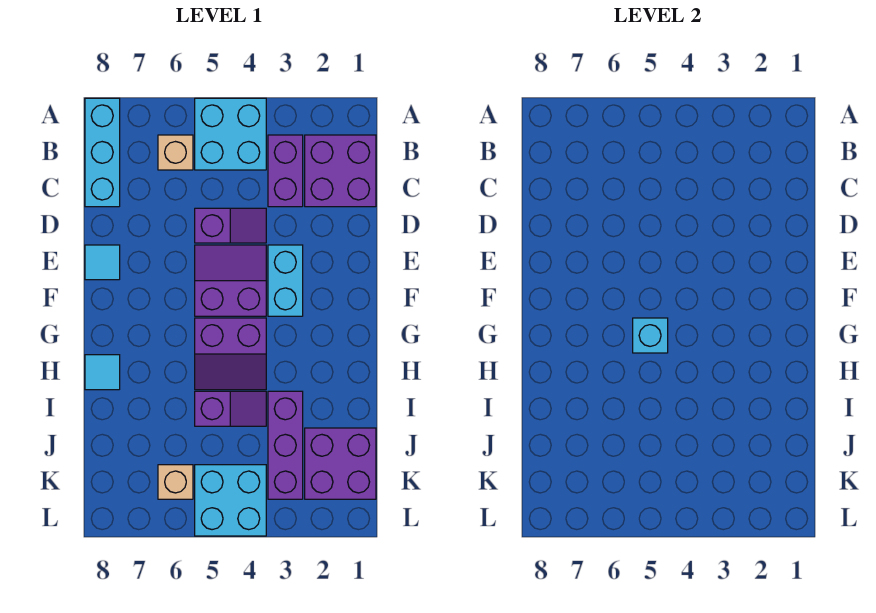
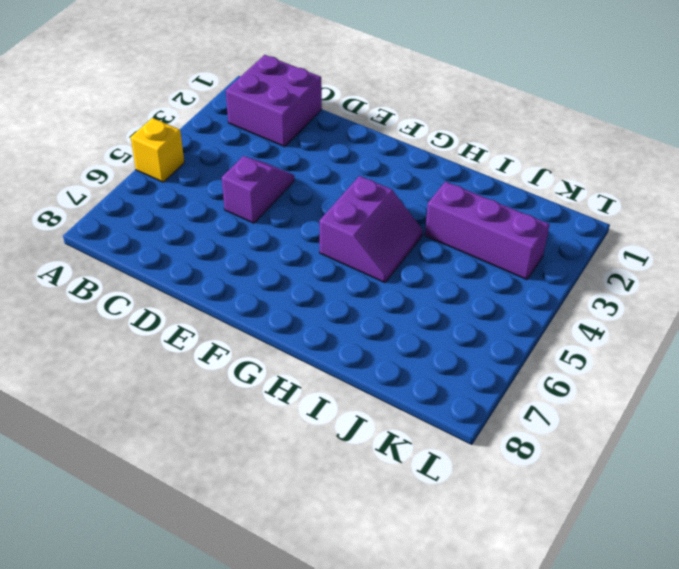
yellow brick A5 level 1 -> cyan brick A4:B5 level 1
none -> cyan brick A8:C8 level 1
none -> purple brick B3:C3 level 1
none -> tan brick B6 level 1

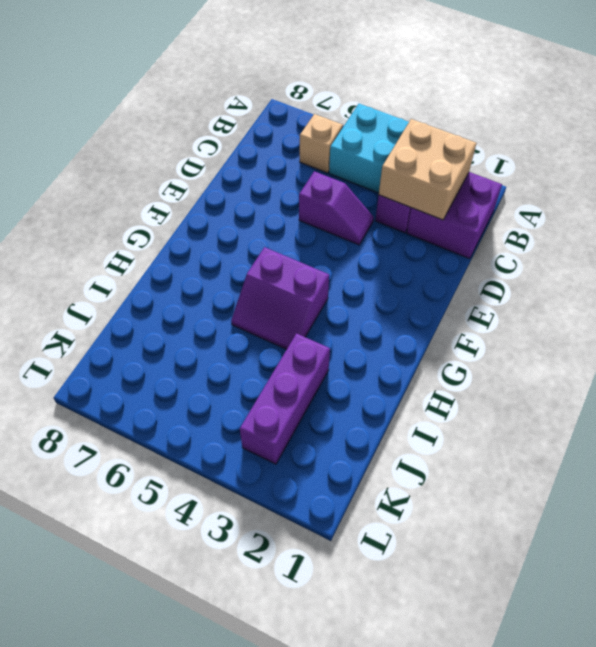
tan brick B2:C3 level 2 -> none
none -> cyan brick A8:C8 level 1
none -> cyan brick E3:F3 level 1
none -> purple slope E4:F5 level 1 top F

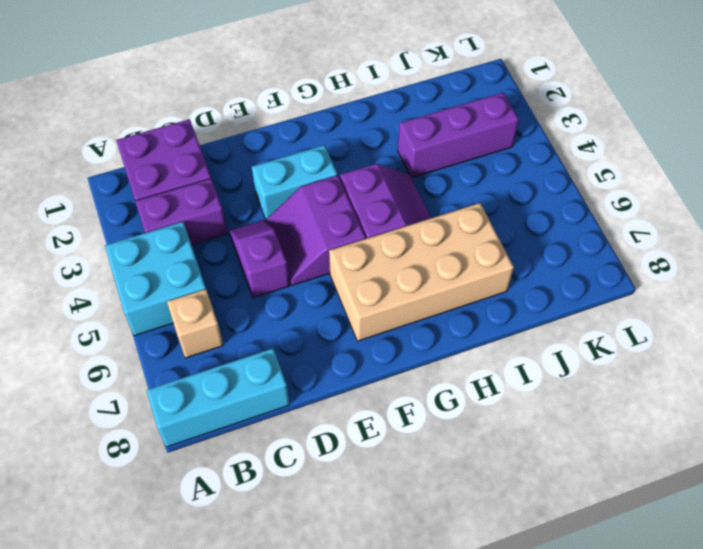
tan brick F6:I7 level 1 -> none
none -> cyan tile E8 level 1
none -> cyan tile H8 level 1
none -> purple slope I4:I5 level 1 top 5

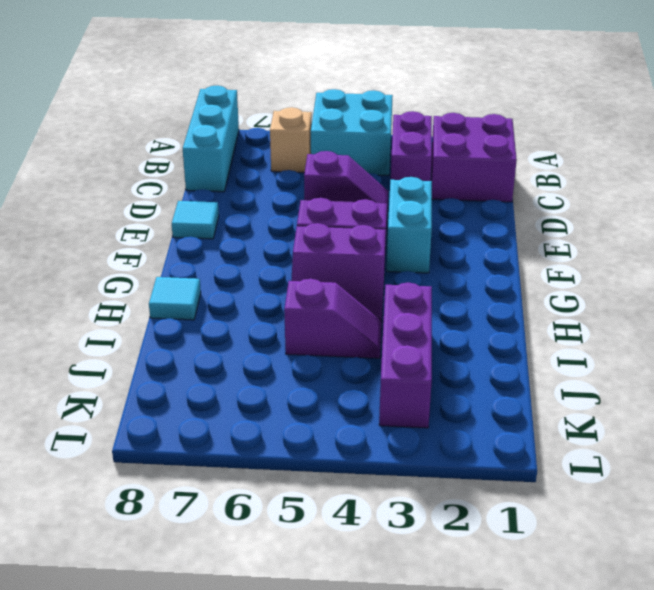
none -> purple brick J1:K2 level 1
none -> cyan brick K4:L5 level 1
none -> tan brick K6 level 1

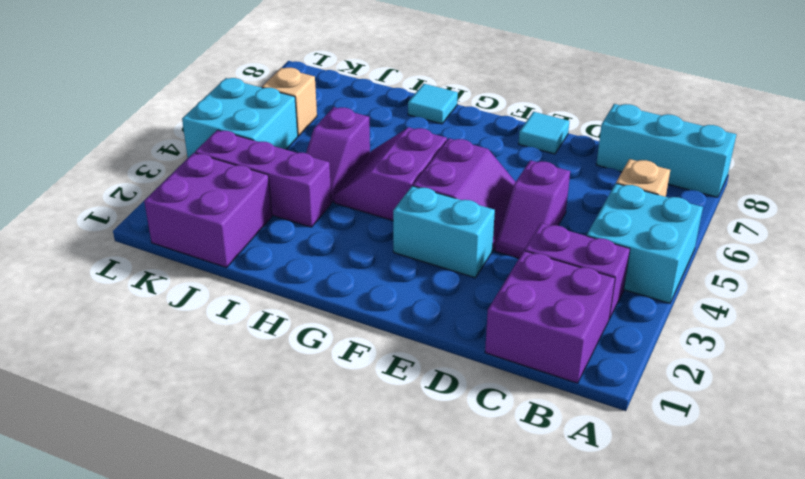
none -> cyan brick G5 level 2

